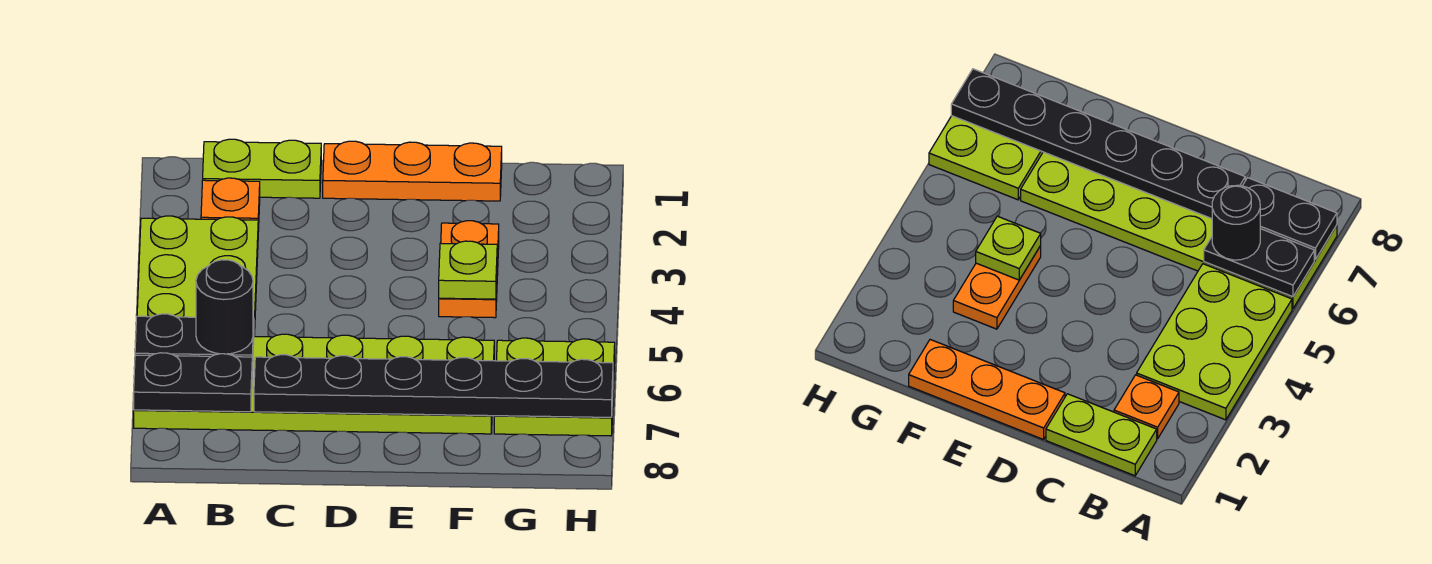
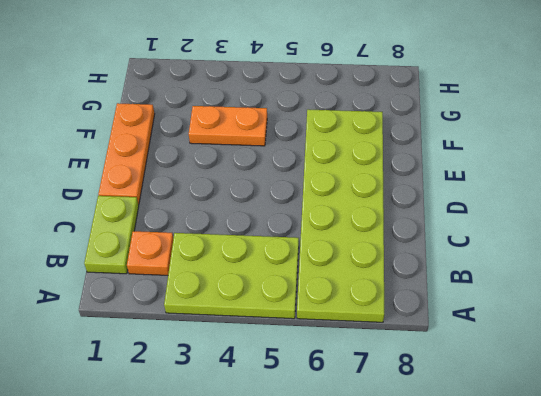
none -> lime plate G6:H7 level 1
none -> black plate A6:B6 level 2
none -> black plate A7:B7 level 2

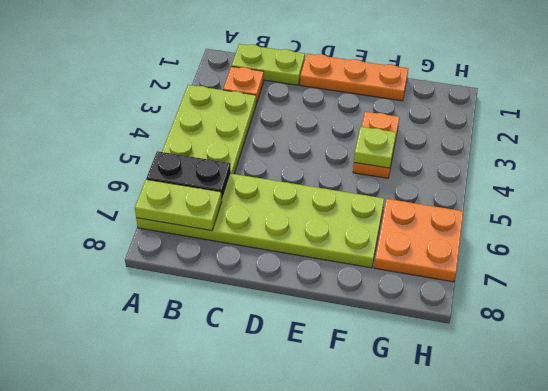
lime plate A7:B7 level 2 -> black plate A7:B7 level 2
orange plate G6:H7 level 1 -> lime plate G6:H7 level 1
none -> black plate C7:H7 level 2
none -> black round brick B6 level 3

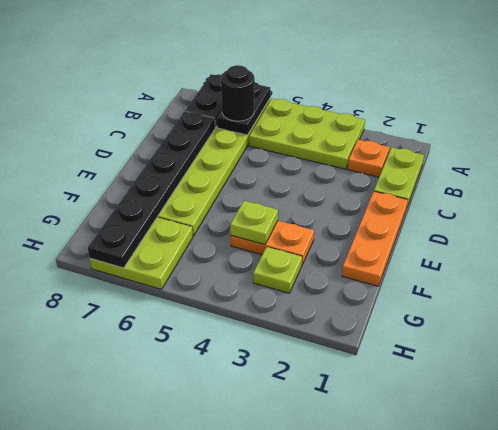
lime plate G3 level 1 -> none

